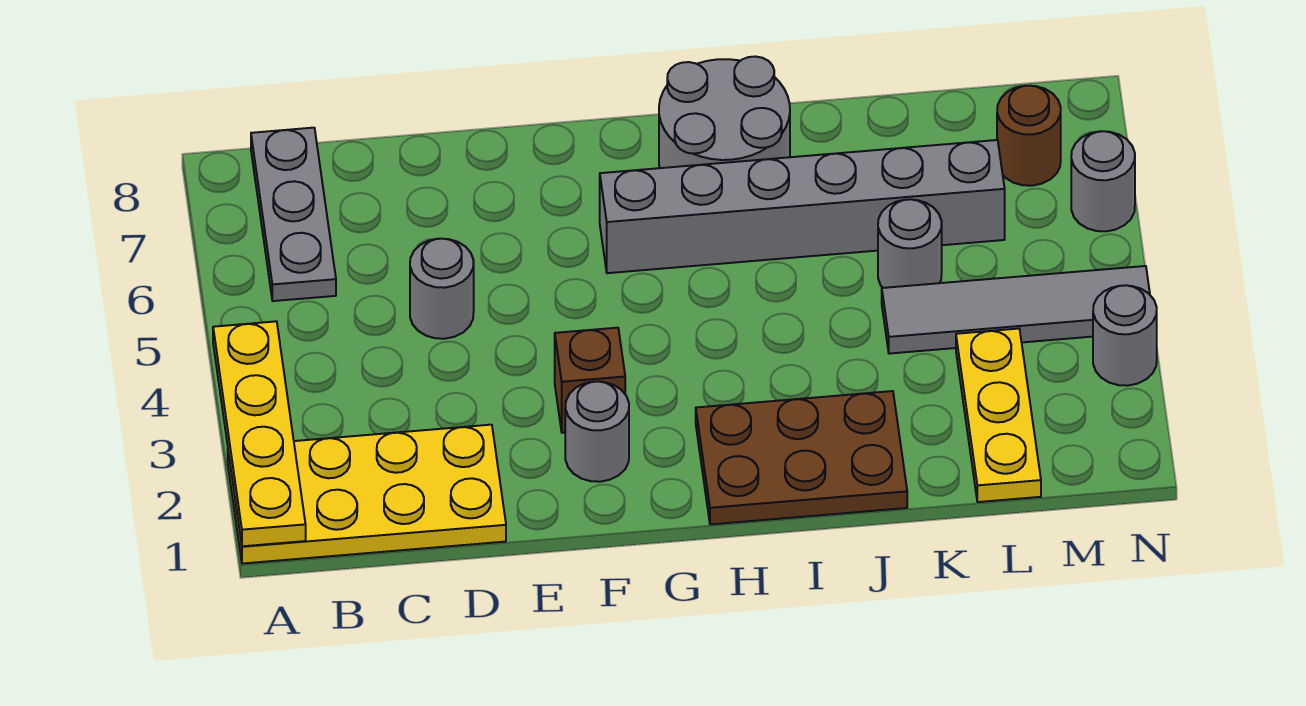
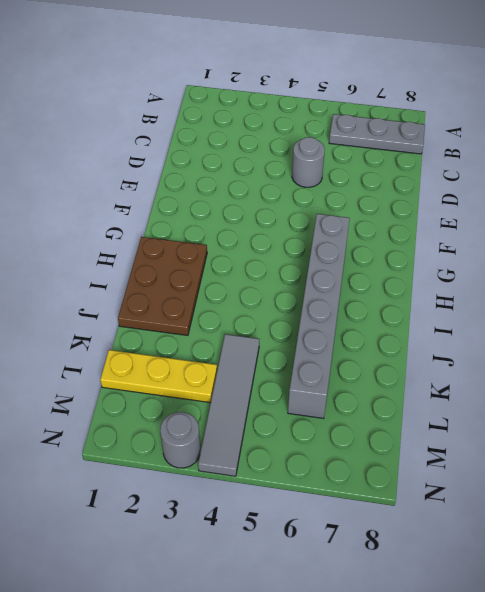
none -> yellow plate A1:D2 level 1
none -> grey round brick F2 level 1
none -> brown brick F3 level 1

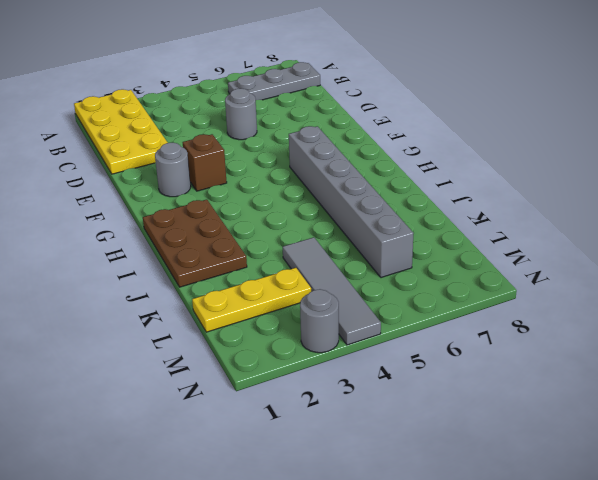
none -> grey round brick H7:I8 level 1
none -> grey round brick K5 level 1
none -> brown round brick M7 level 1

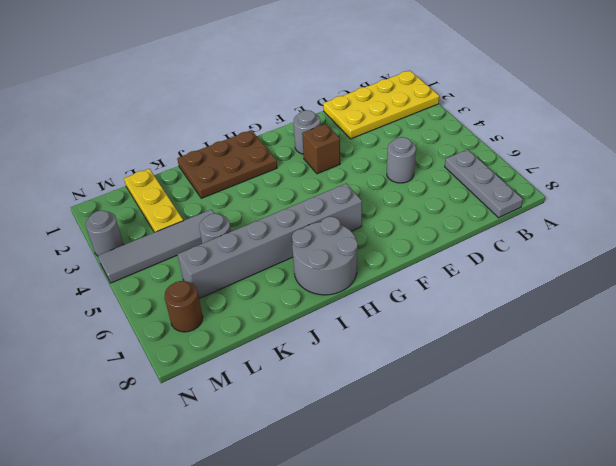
none -> grey round brick N6 level 1
none -> yellow plate A1:A4 level 2

